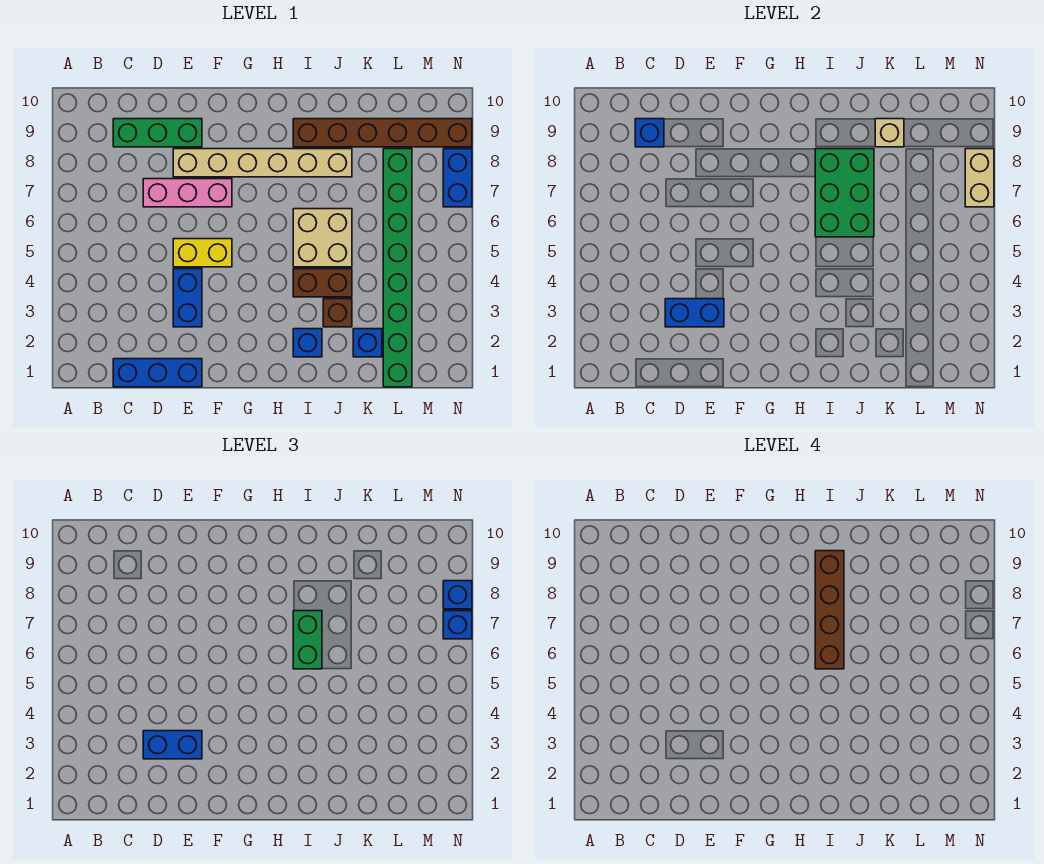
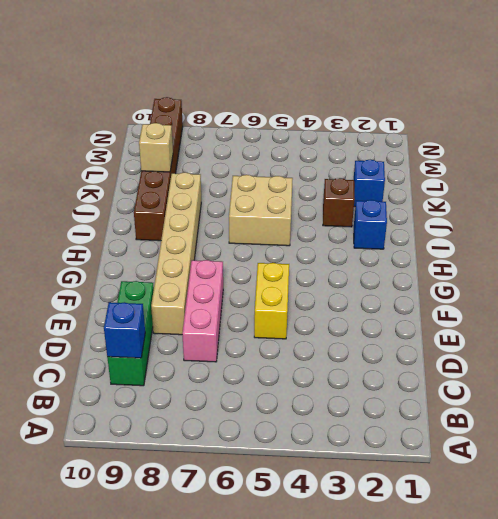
none -> blue brick C1:E1 level 1
none -> blue brick E3:E4 level 1
none -> brown brick I4:J4 level 1

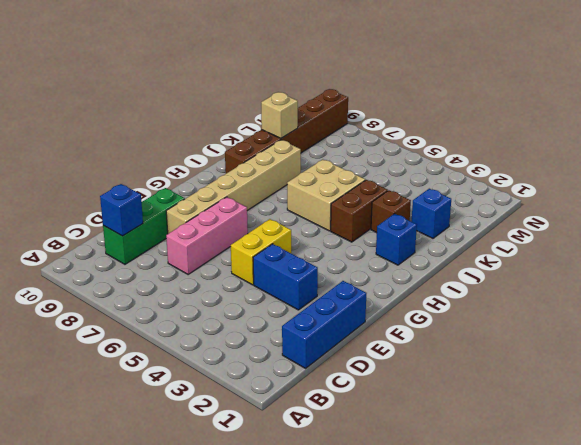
none -> green brick L1:L8 level 1
none -> blue brick N7:N8 level 1
none -> blue brick D3:E3 level 2

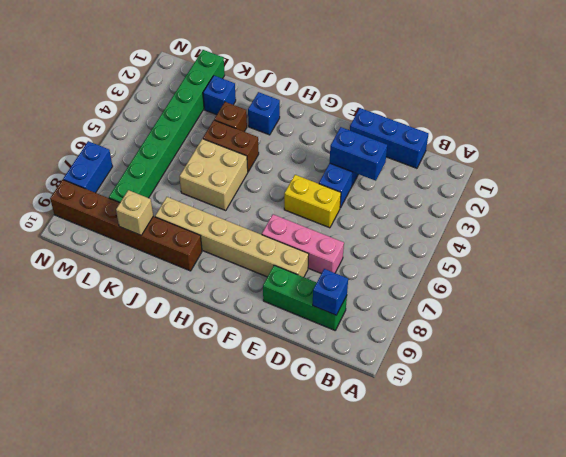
none -> green brick I6:J8 level 2
none -> tan brick N7:N8 level 2
none -> blue brick D3:E3 level 3

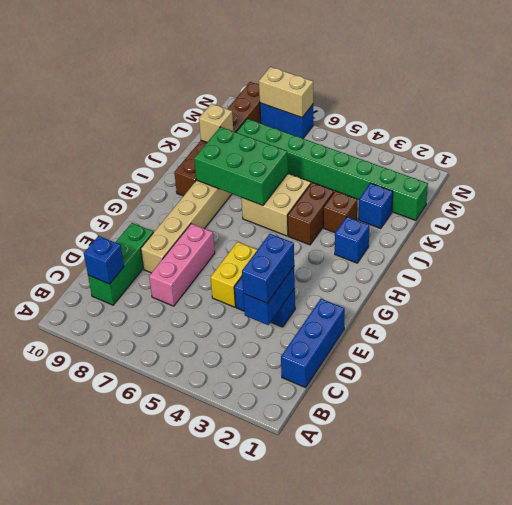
none -> green brick I6:I7 level 3
none -> blue brick N7 level 3
none -> blue brick N8 level 3

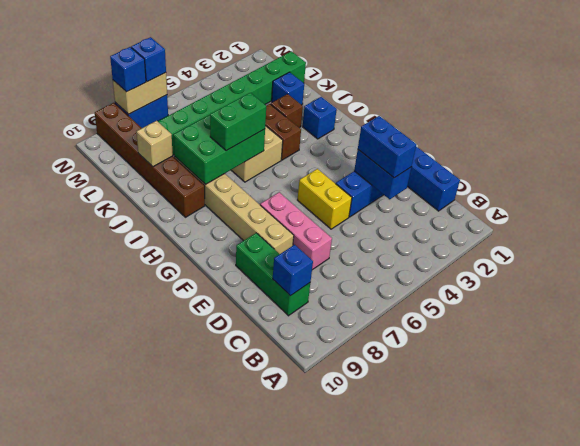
none -> brown brick I6:I9 level 4

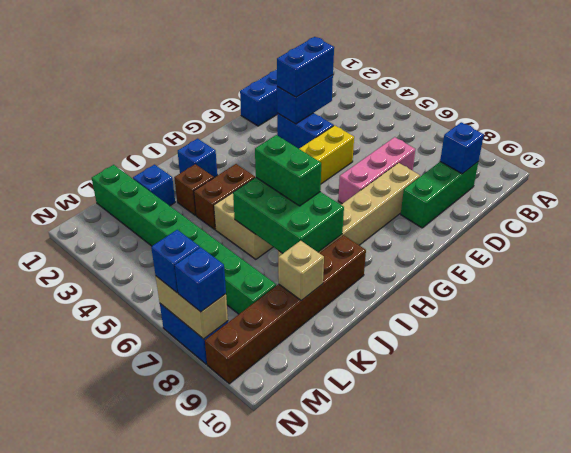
none -> brown brick I6:I9 level 4

